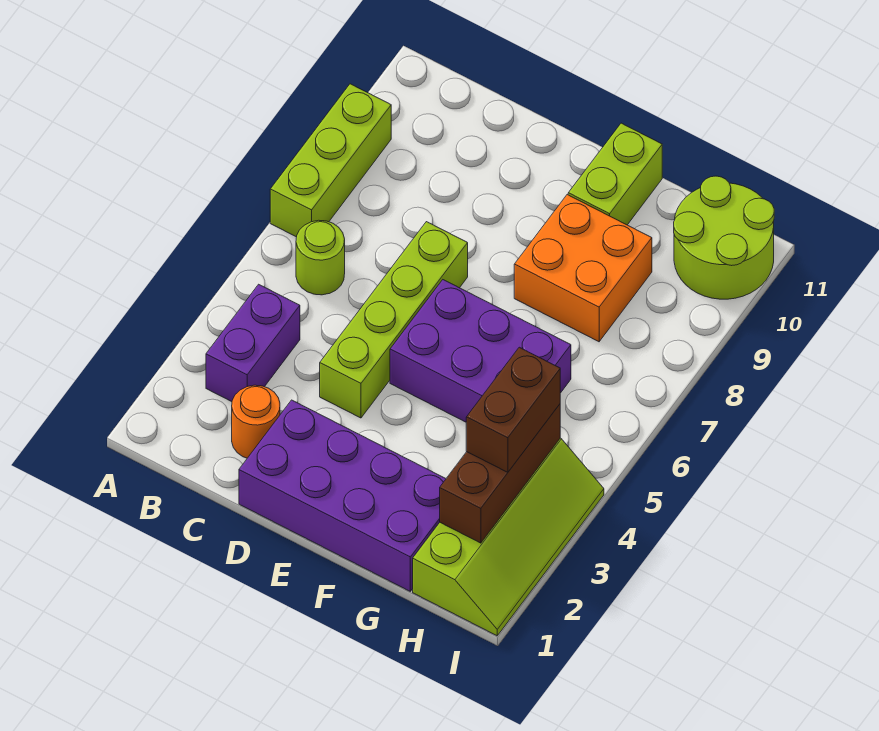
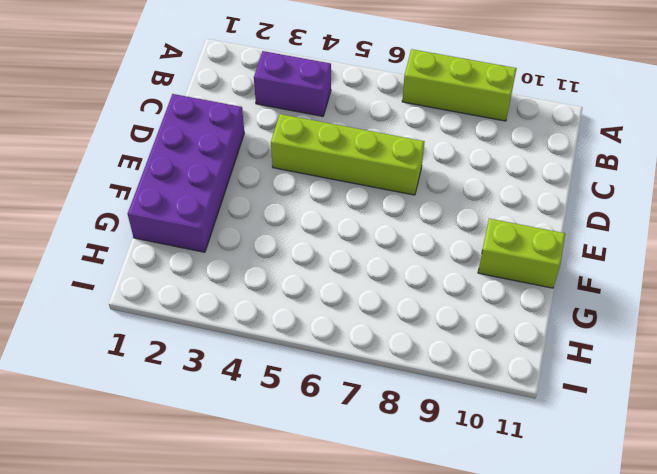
none -> lime round brick B6 level 1
none -> orange round brick C2 level 1
none -> purple brick E5:G6 level 1

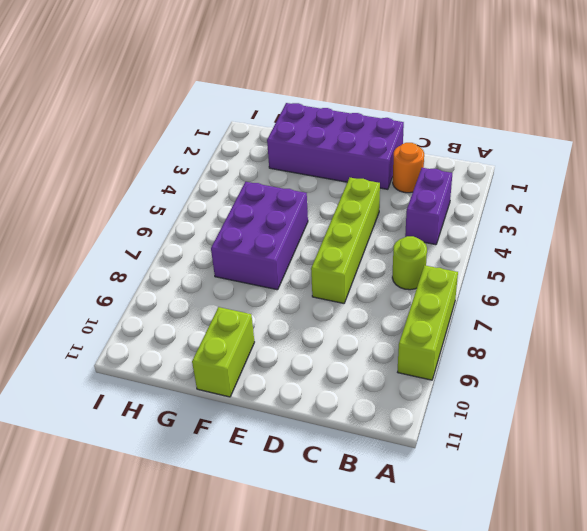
purple brick F5:G7 level 1 -> purple brick E5:G6 level 1
none -> orange brick F8:G9 level 1
none -> lime slope H1:I4 level 1 top H
none -> lime round brick H10:I11 level 1

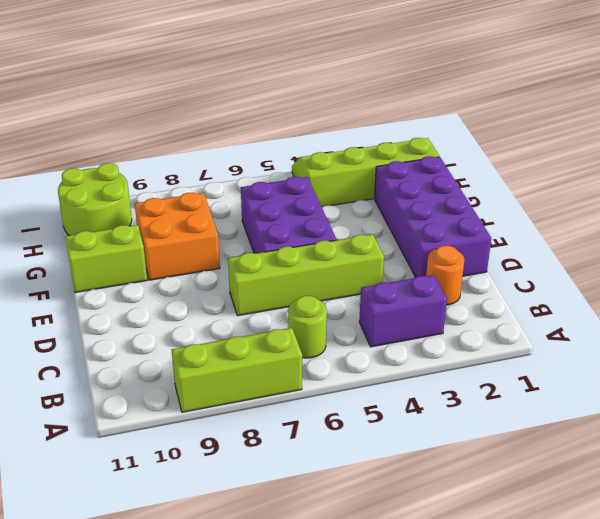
none -> brown brick H2:H4 level 2
none -> brown brick H3:H4 level 3

